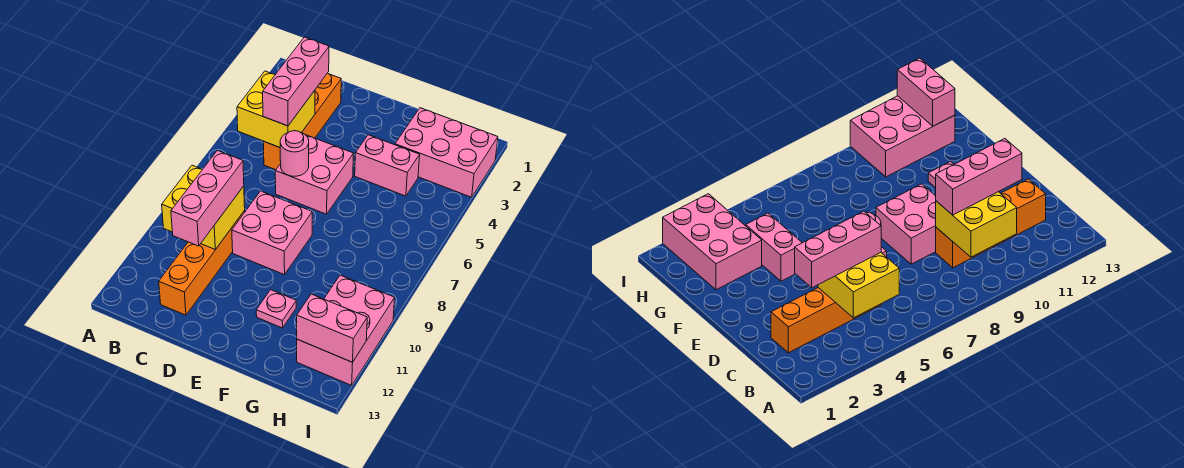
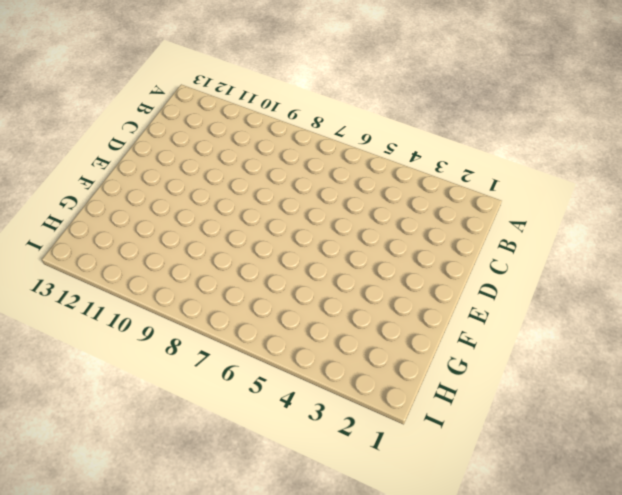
none -> orange brick C2:C5 level 1
none -> orange brick C9:C12 level 1
none -> pink brick D5:E6 level 1

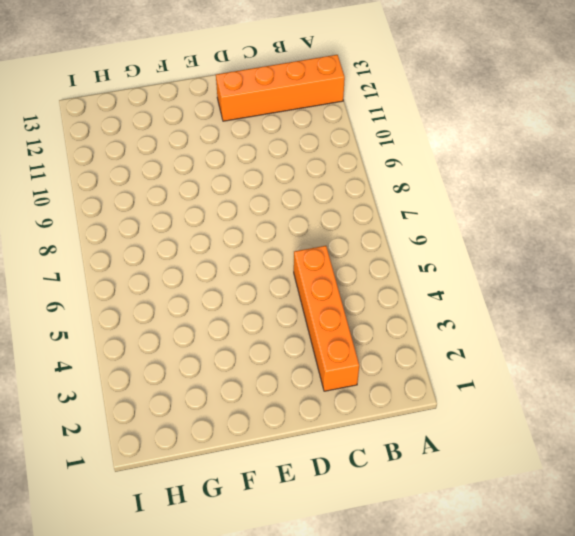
orange brick A12:D12 level 1 -> orange brick C9:C12 level 1
none -> pink brick D5:E6 level 1
none -> pink brick D8:E9 level 1
none -> pink brick F4:G4 level 1

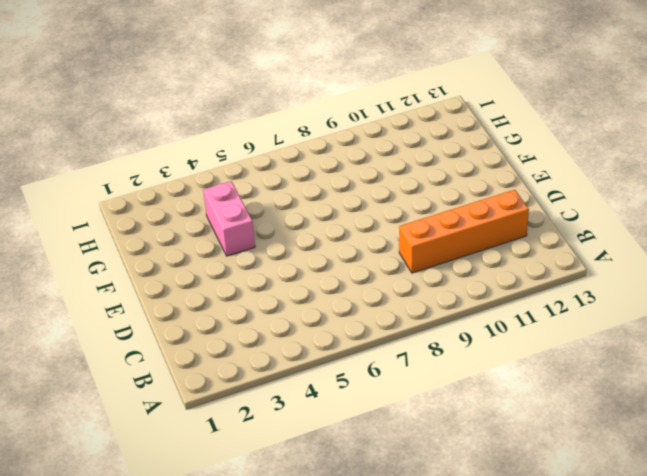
none -> orange brick C2:C5 level 1
none -> pink brick D5:E6 level 1
none -> pink brick D8:E9 level 1

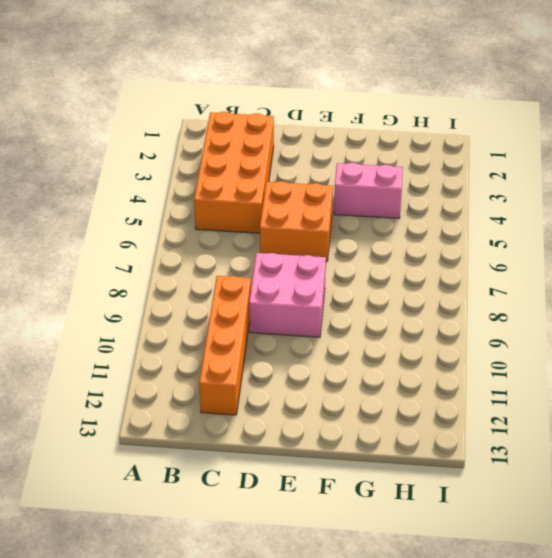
orange brick B2:C5 level 1 -> orange brick C2:C5 level 1
orange brick D5:E6 level 1 -> pink brick D5:E6 level 1
none -> pink plate F11 level 1
none -> pink brick G2:I3 level 1
none -> pink brick H10:I12 level 1

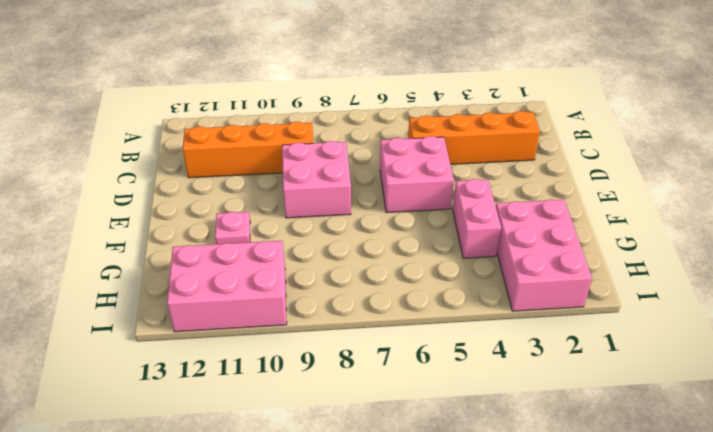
none -> yellow brick B4:C5 level 2
none -> yellow brick B9:C10 level 2
none -> pink round brick D6 level 2

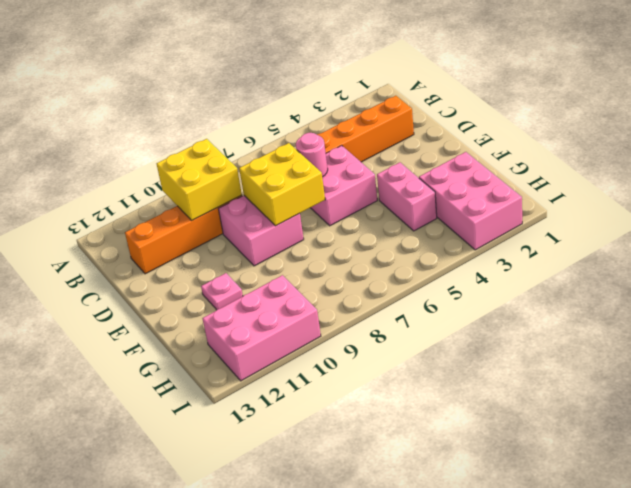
yellow brick D7:E8 level 2 -> yellow brick B4:C5 level 2
none -> pink brick H12:I12 level 2
none -> pink brick C3:C5 level 3
none -> pink brick C9:C11 level 3

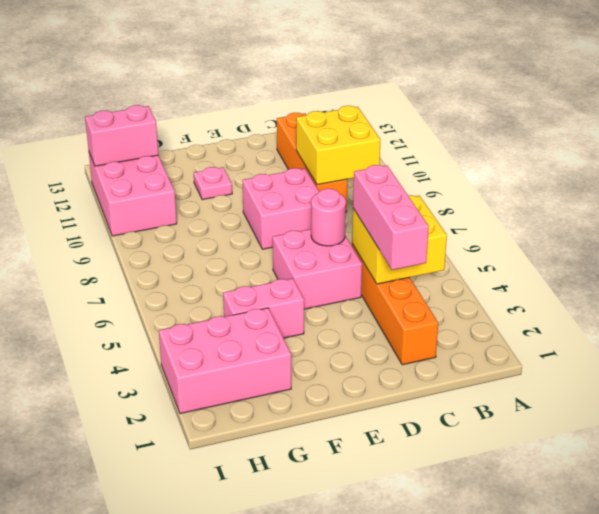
none -> pink brick C9:C11 level 3

